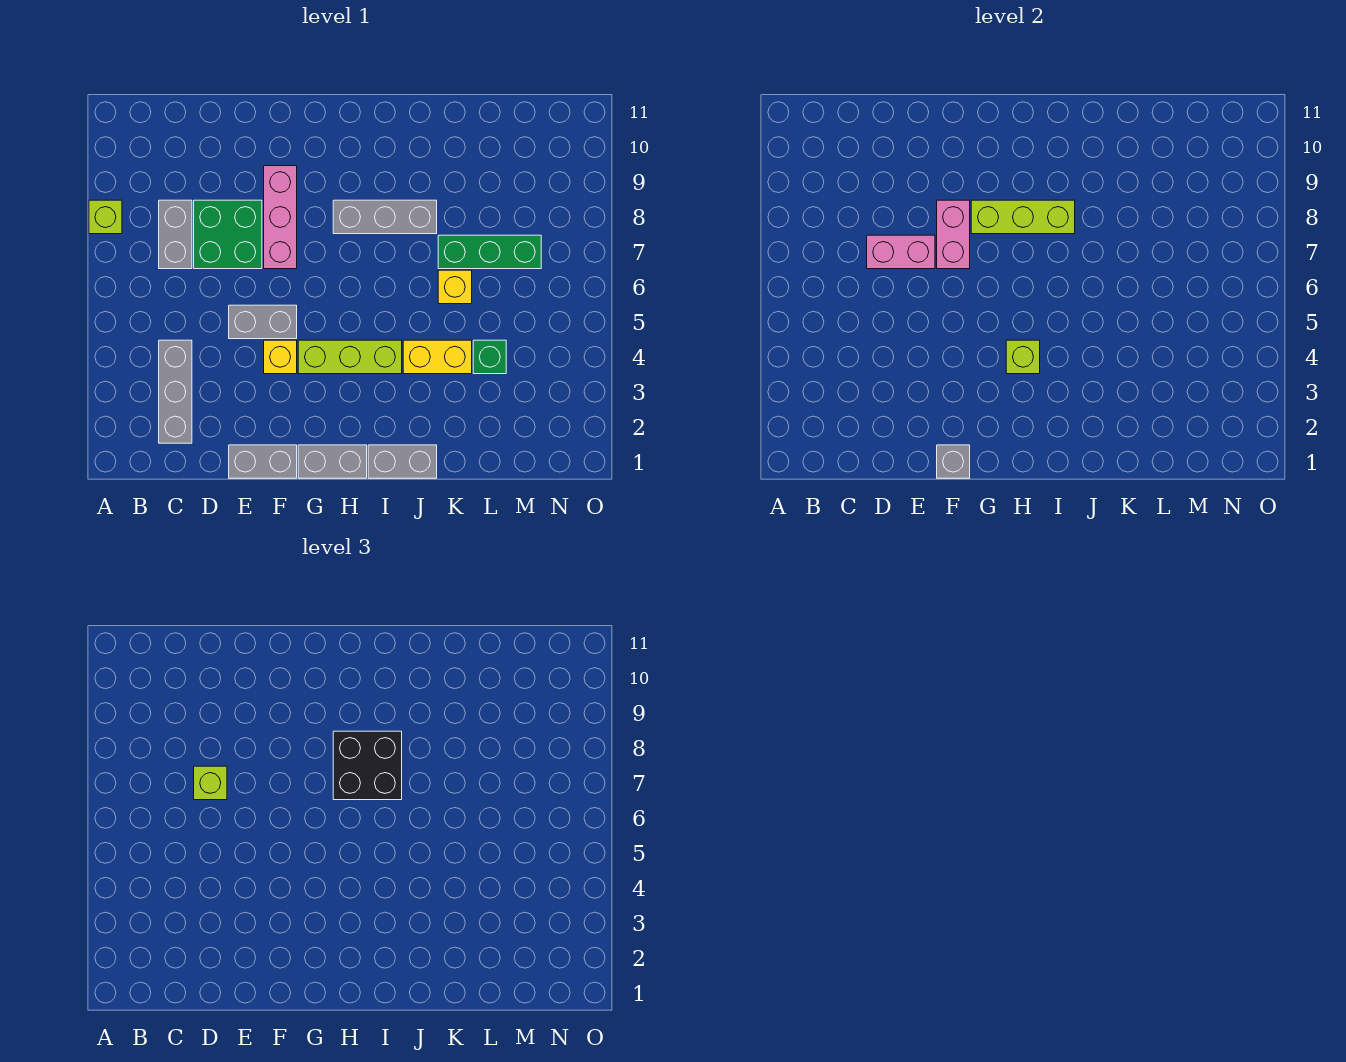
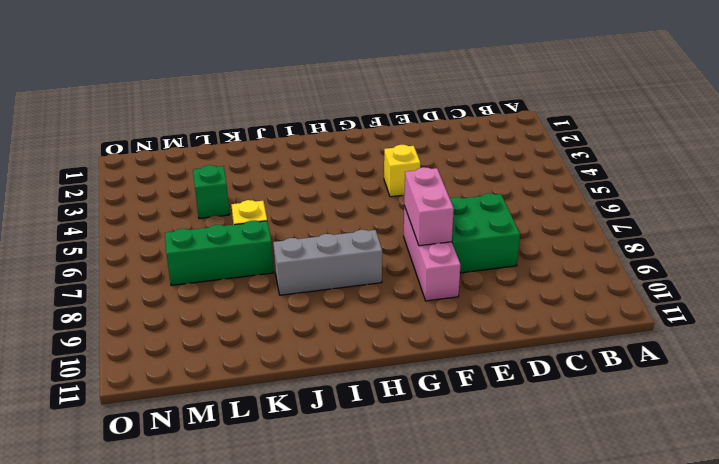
none -> lime brick A8 level 1
none -> grey brick C2:C4 level 1
none -> grey brick C7:C8 level 1

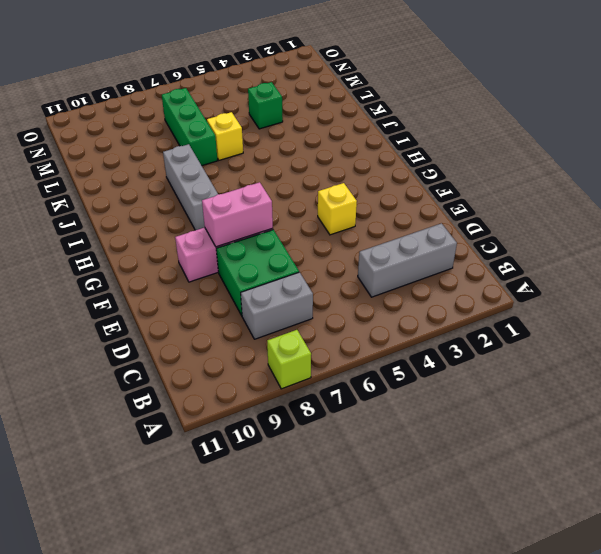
none -> grey brick E1:F1 level 1
none -> grey brick E5:F5 level 1
none -> grey brick G1:H1 level 1

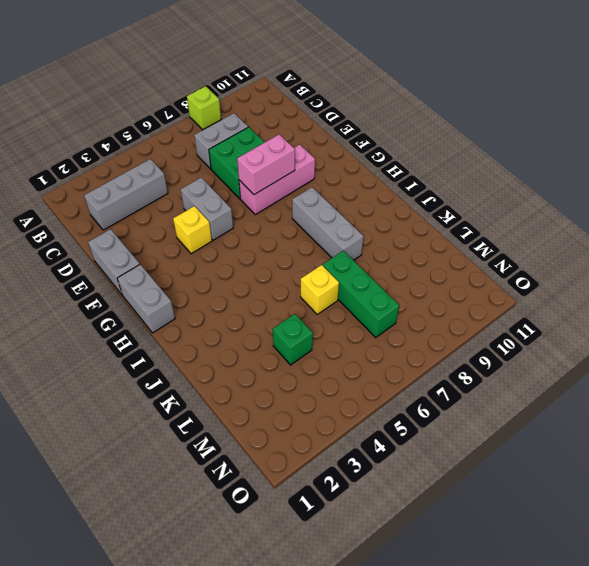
none -> lime brick G4:I4 level 1
none -> grey brick I1:J1 level 1
none -> yellow brick J4:K4 level 1

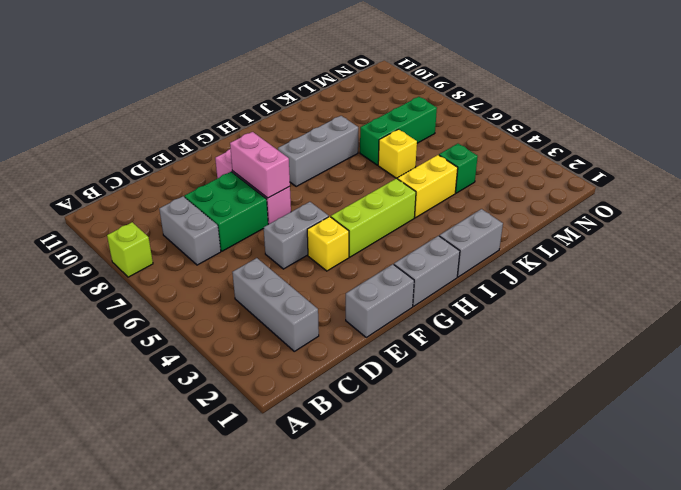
none -> pink brick D7:E7 level 2
none -> grey brick F1 level 2
none -> lime brick G8:I8 level 2

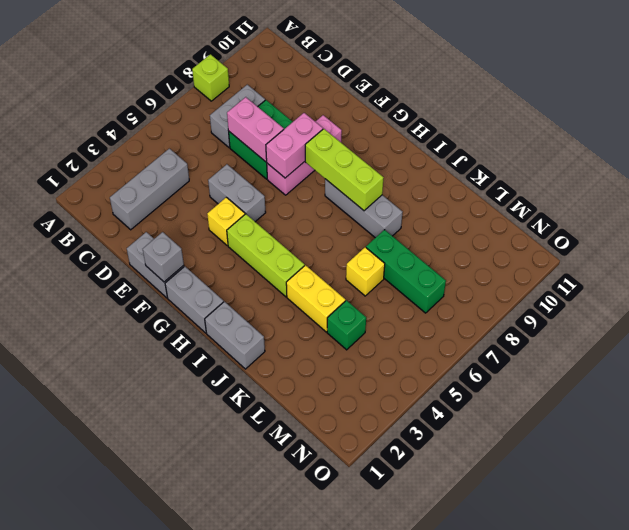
none -> lime brick H4 level 2
none -> lime brick D7 level 3
none -> black brick H7:I8 level 3

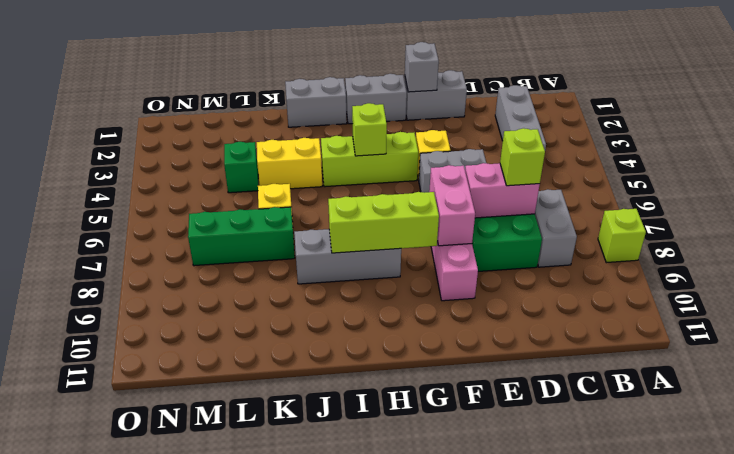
none -> black brick H7:I8 level 3

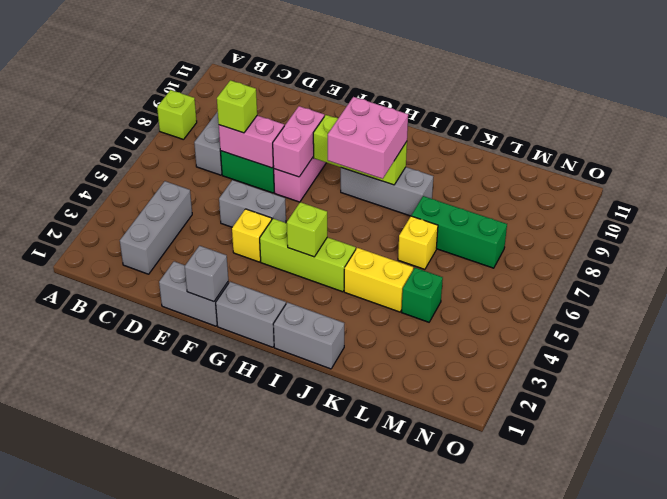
pink brick H7:I8 level 3 -> black brick H7:I8 level 3

